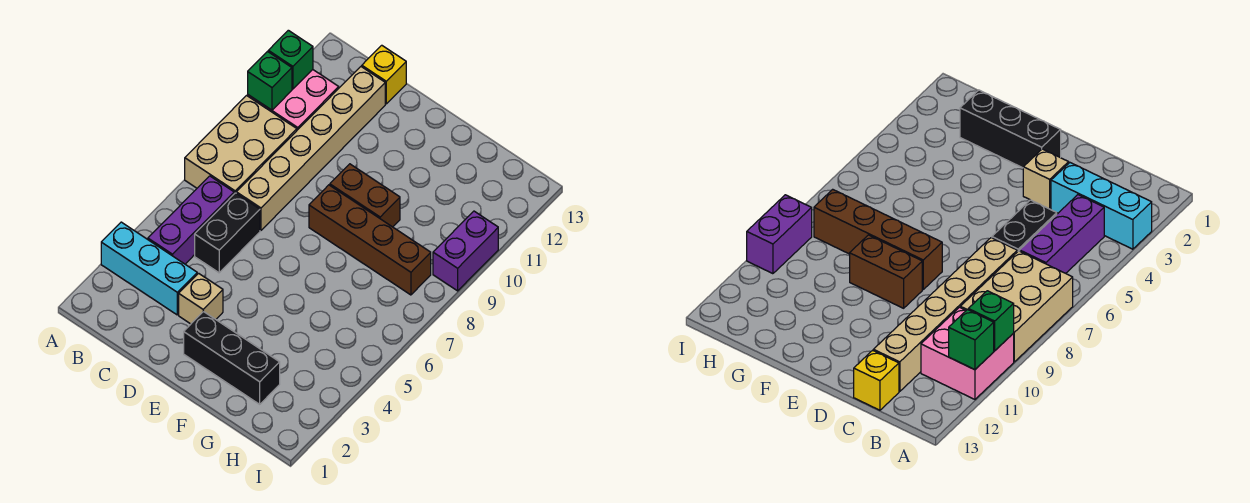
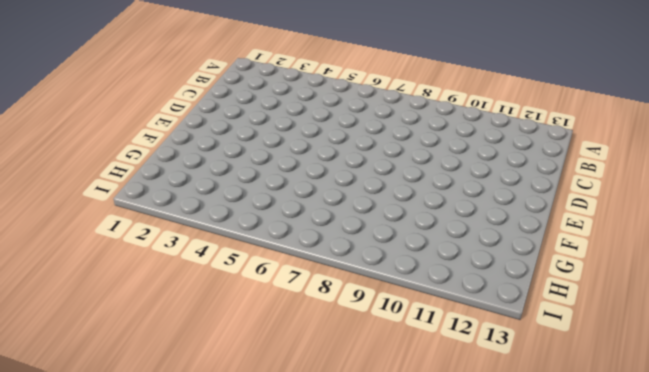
none -> cyan brick A3:C3 level 1
none -> tan brick A7:B9 level 1
none -> pink brick A10:B11 level 1

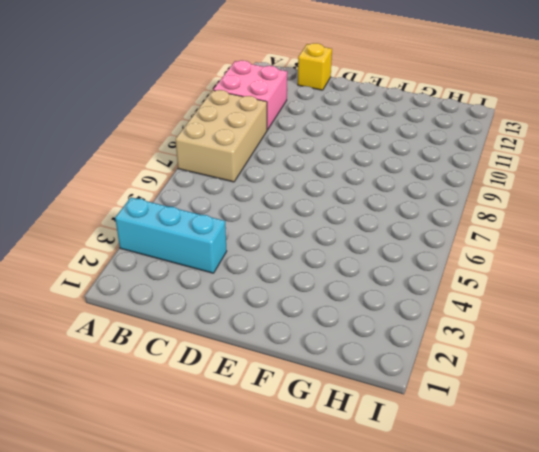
none -> purple brick B4:B6 level 1
none -> black brick C5:C6 level 1
none -> tan brick C7:C12 level 1

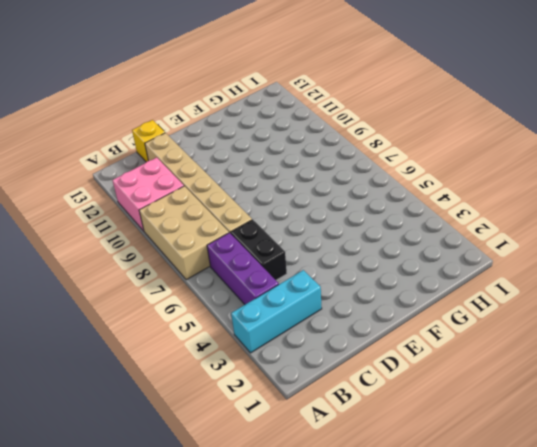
none -> tan brick D3 level 1
none -> black brick E2:G2 level 1
none -> brown brick E8:H8 level 1

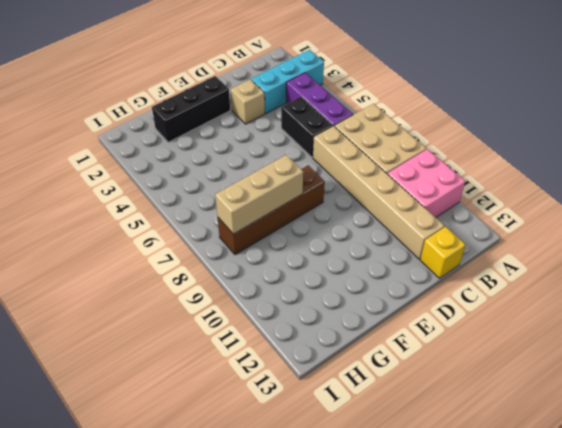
tan brick F8:H8 level 2 -> none
none -> brown brick E9:F9 level 1
none -> purple brick I9:I10 level 1
none -> green brick A10 level 2

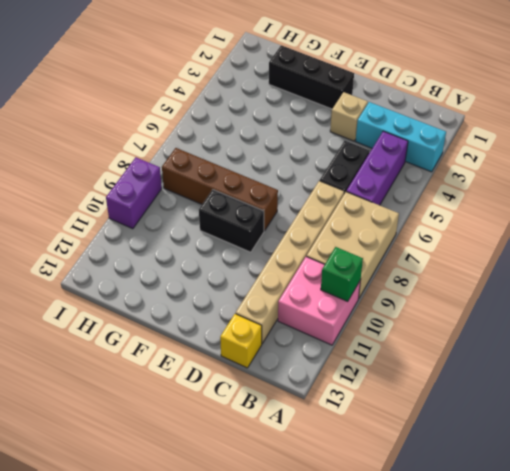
black brick E9:F9 level 1 -> brown brick E9:F9 level 1
none -> green brick A11 level 2

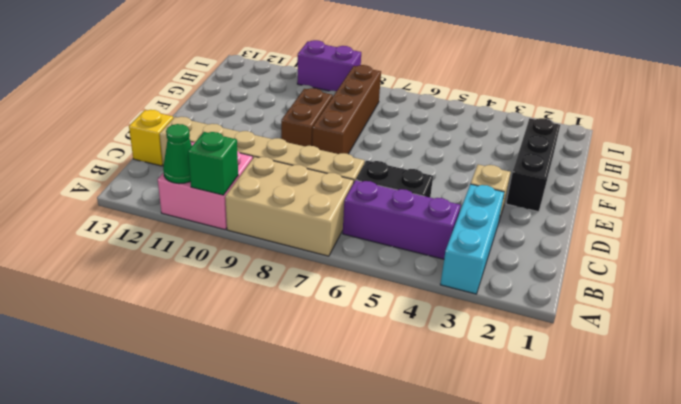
green cone A11 level 2 -> green brick A11 level 2

